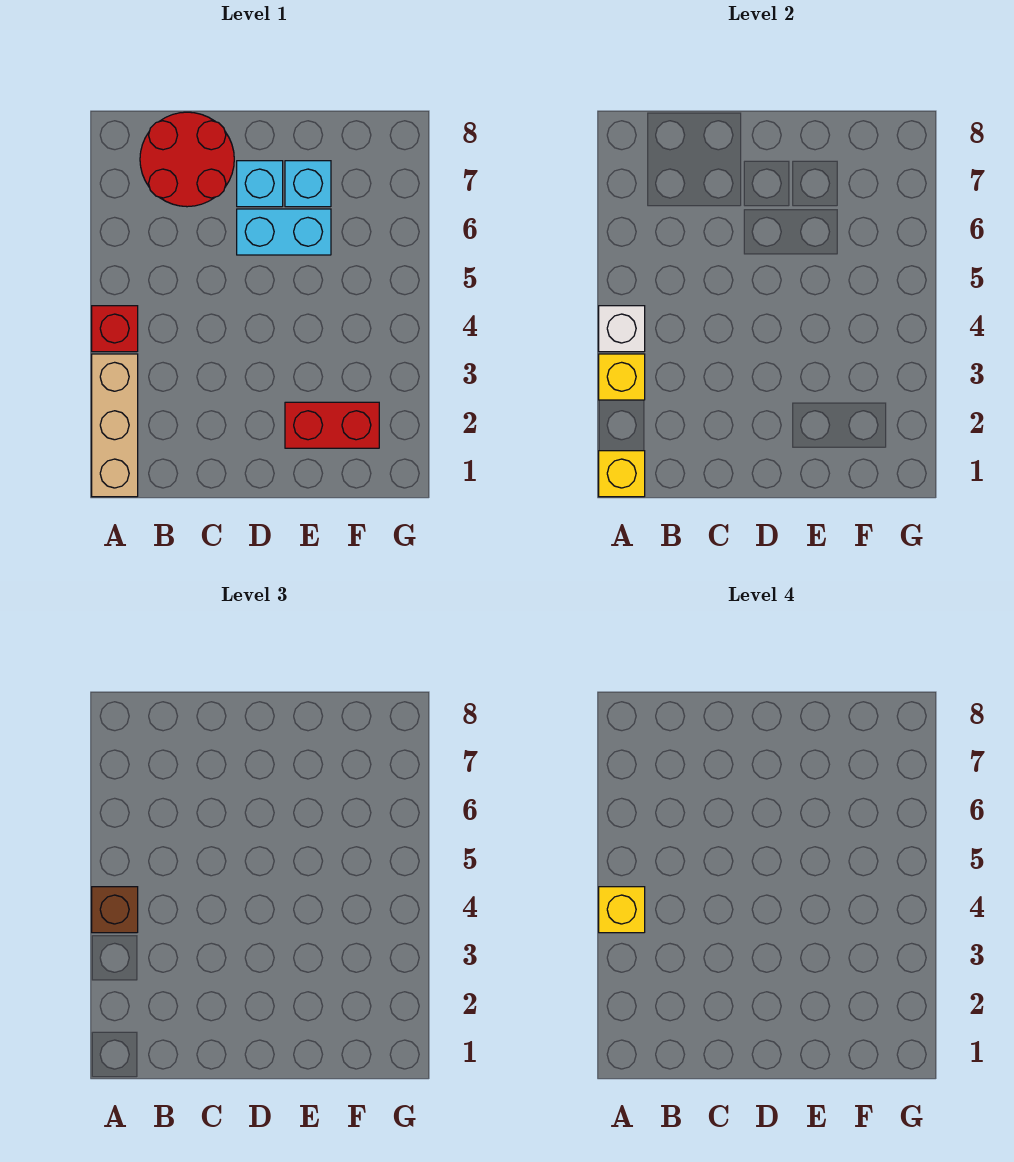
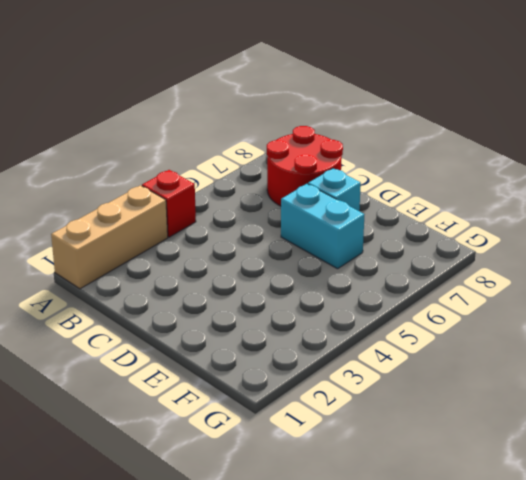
none -> red brick E2:F2 level 1
none -> cyan brick E7 level 1
none -> yellow brick A1 level 2

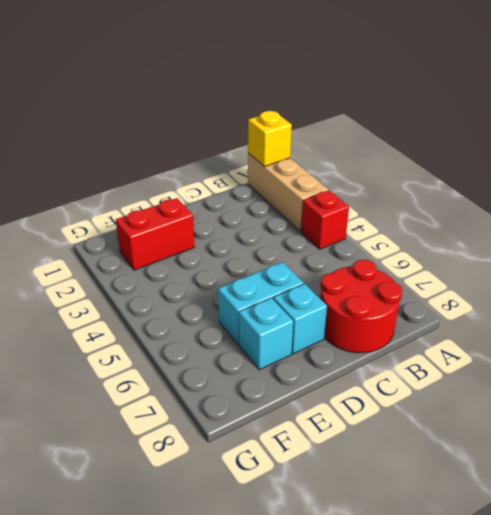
none -> yellow brick A3 level 2
none -> white brick A4 level 2
none -> brown brick A4 level 3

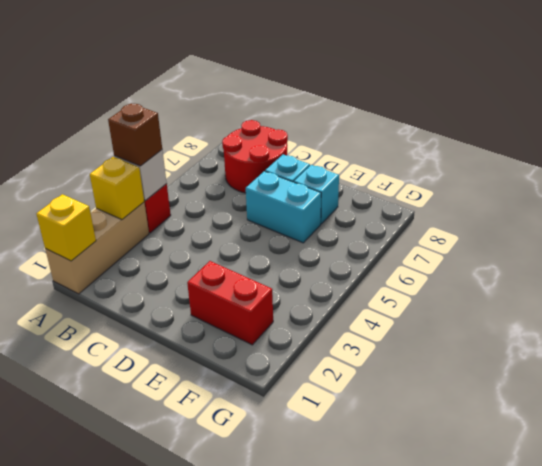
none -> yellow brick A4 level 4

